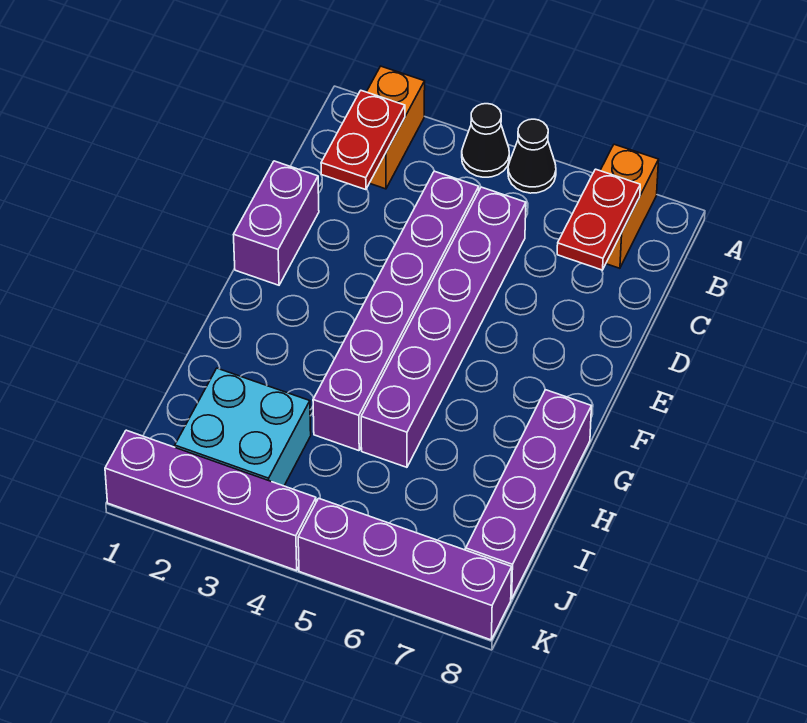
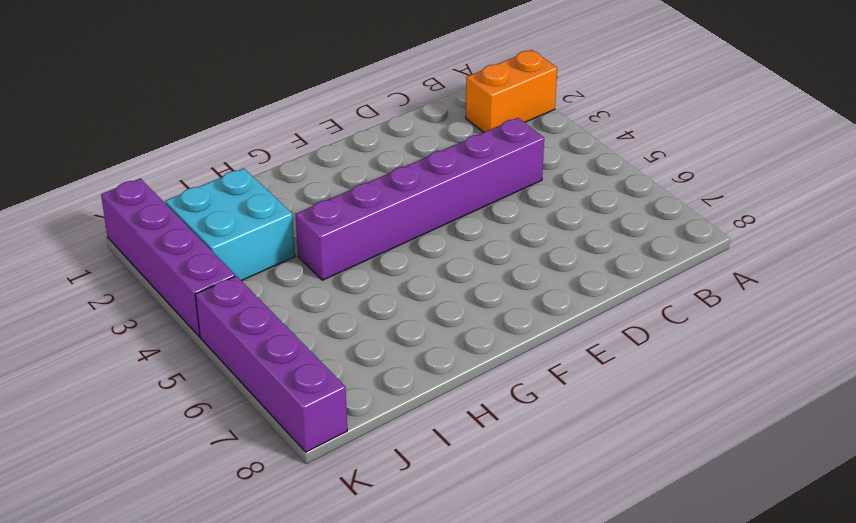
none -> black cone A4 level 1
none -> black cone A5 level 1
none -> orange brick A7:B7 level 1

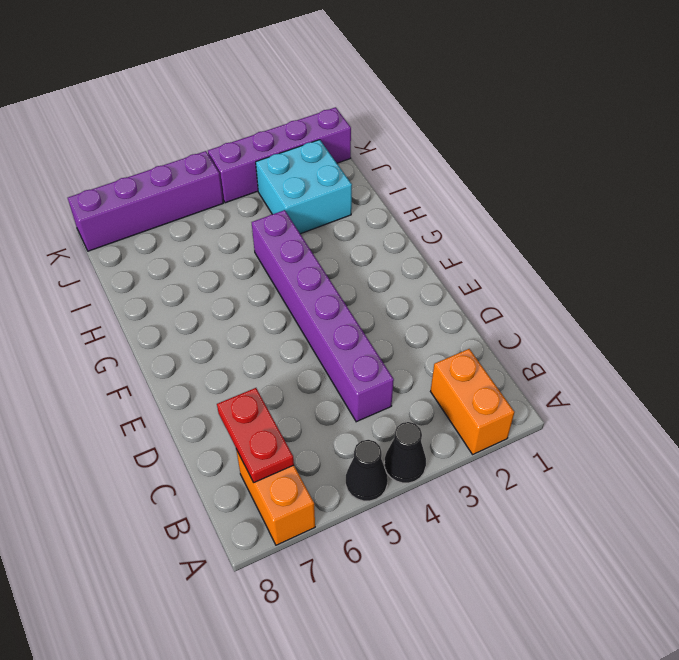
none -> purple brick C5:H5 level 1
none -> purple brick D1:E1 level 1
none -> purple brick G8:J8 level 1

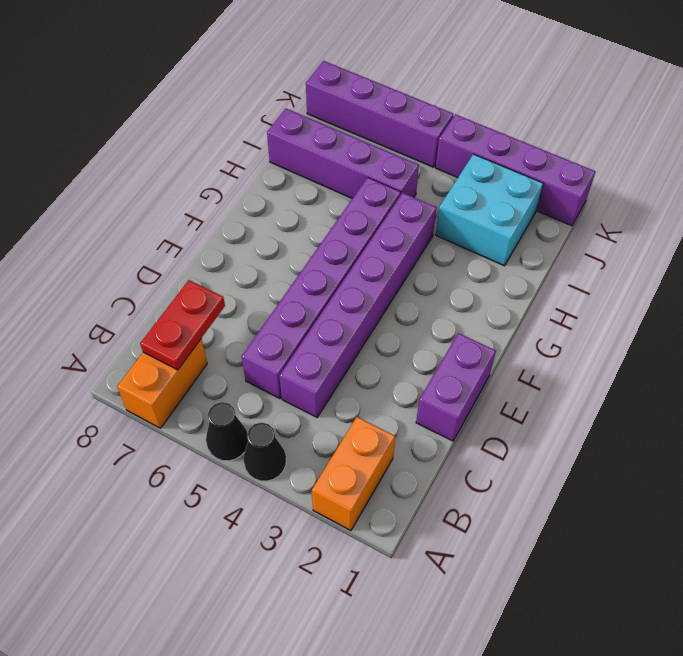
purple brick I5:I8 level 1 -> purple brick G8:J8 level 1
none -> red plate B2:C2 level 2

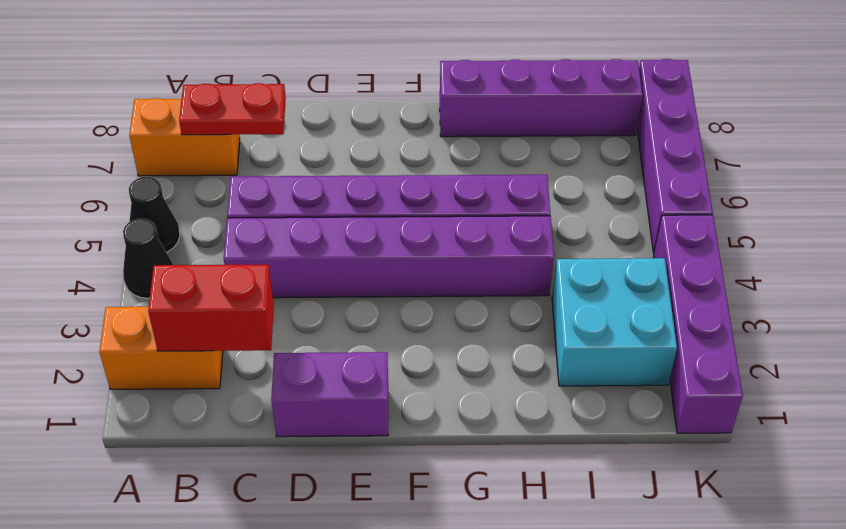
red brick B2:C2 level 2 -> red plate B2:C2 level 2

